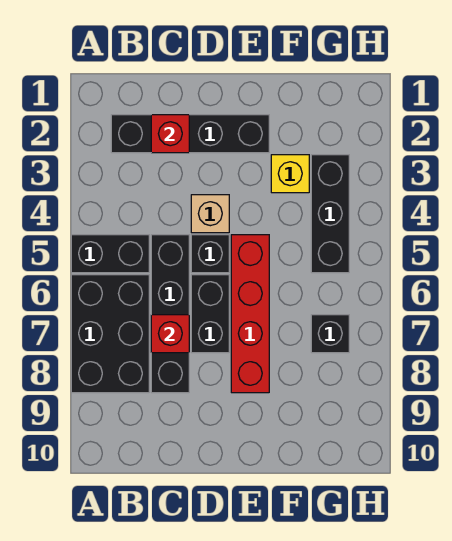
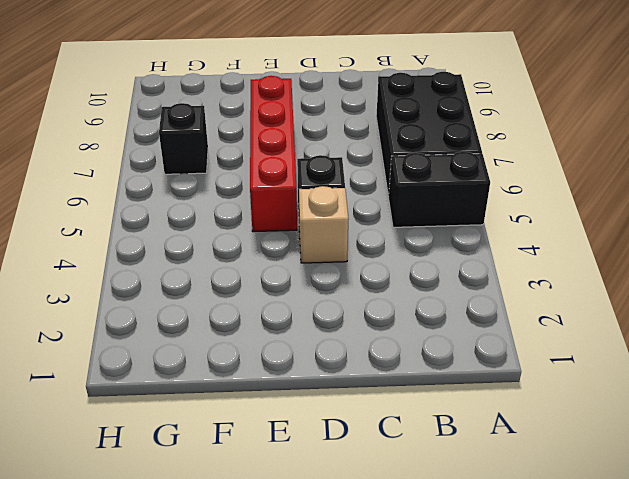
none -> black brick B2:E2 level 1
none -> black brick C5:C8 level 1
none -> black brick D6:D7 level 1

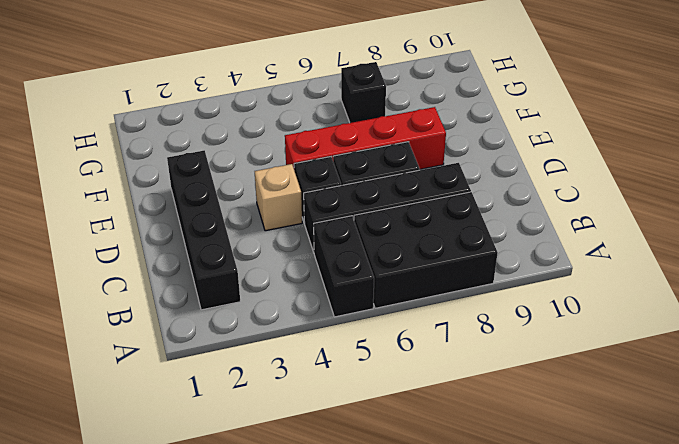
none -> yellow brick F3 level 1
none -> black brick G3:G5 level 1
none -> red brick C2 level 2

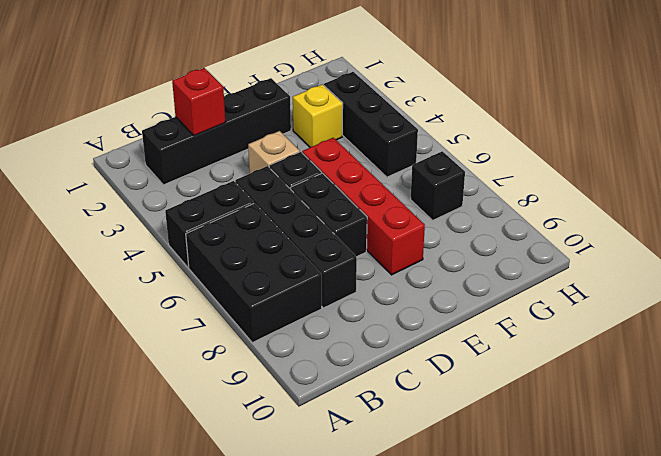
none -> red brick C7 level 2

